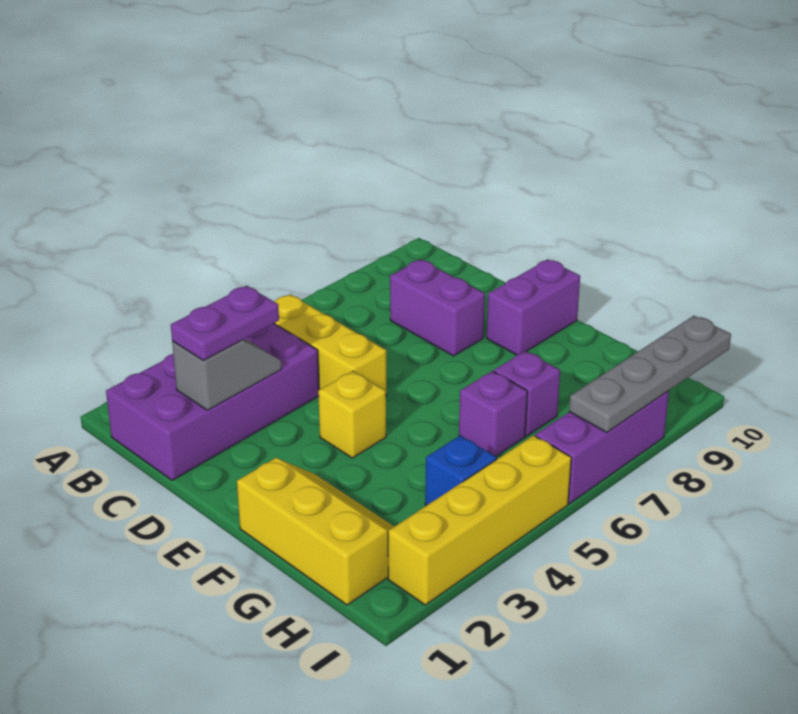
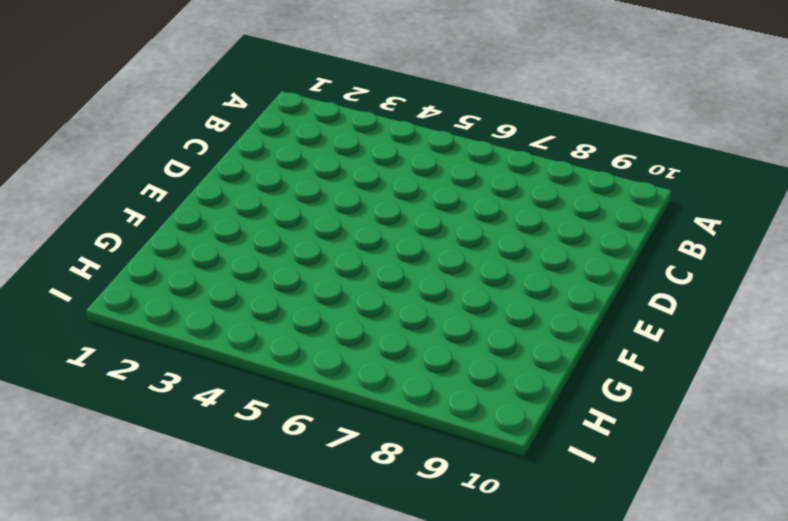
none -> purple brick B1:C4 level 1
none -> yellow brick B5:D5 level 1
none -> purple brick C8:D8 level 1

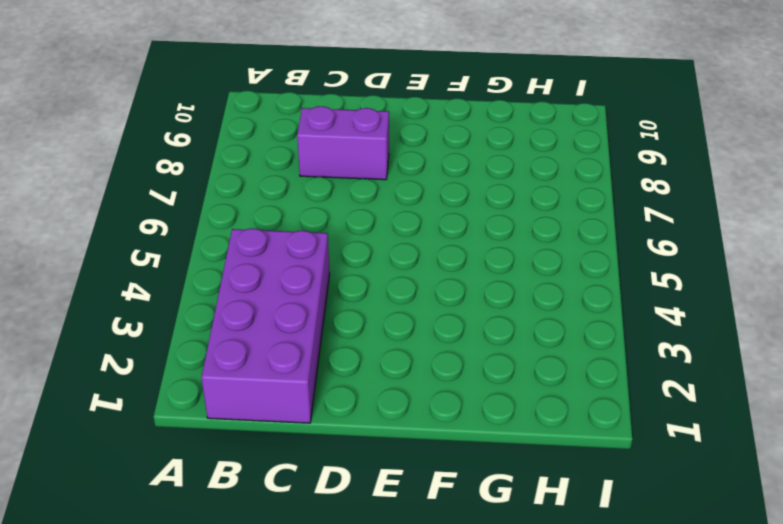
none -> yellow brick B5:D5 level 1
none -> yellow brick E4 level 1
none -> purple brick E9:E10 level 1

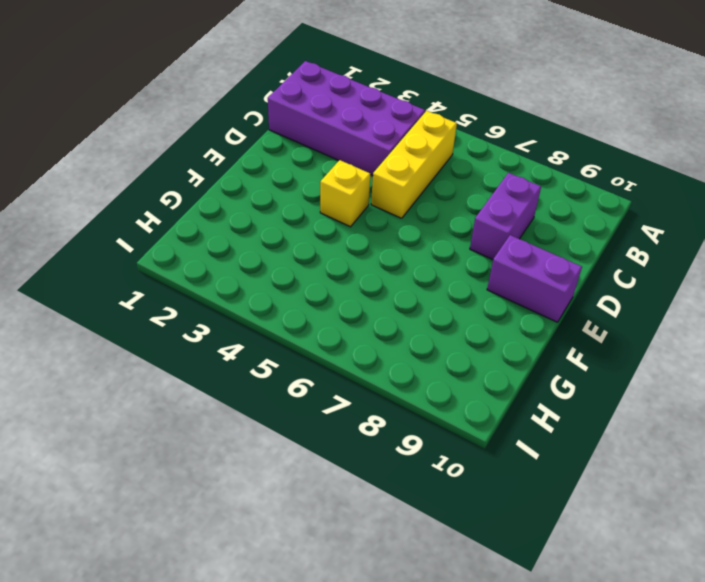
none -> yellow slope F1:H2 level 1 top 1
none -> purple brick G6 level 1
none -> purple brick G7 level 1

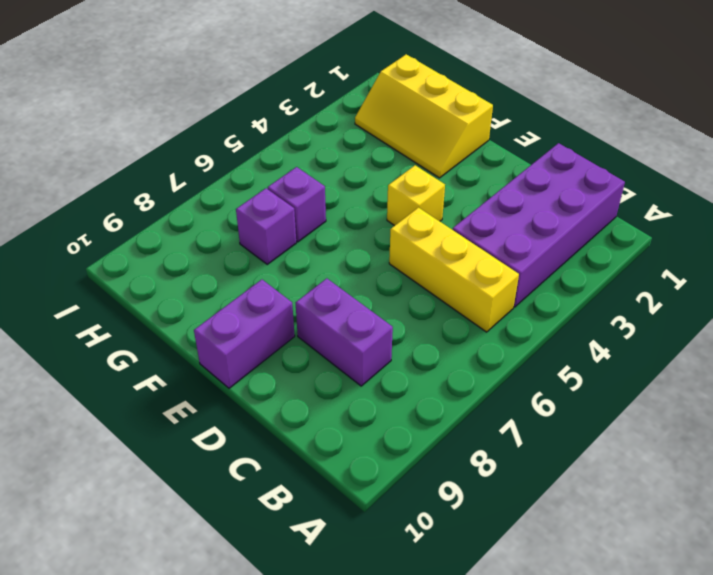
none -> blue brick H4 level 1
none -> yellow brick I2:I5 level 1
none -> purple brick I6:I8 level 1

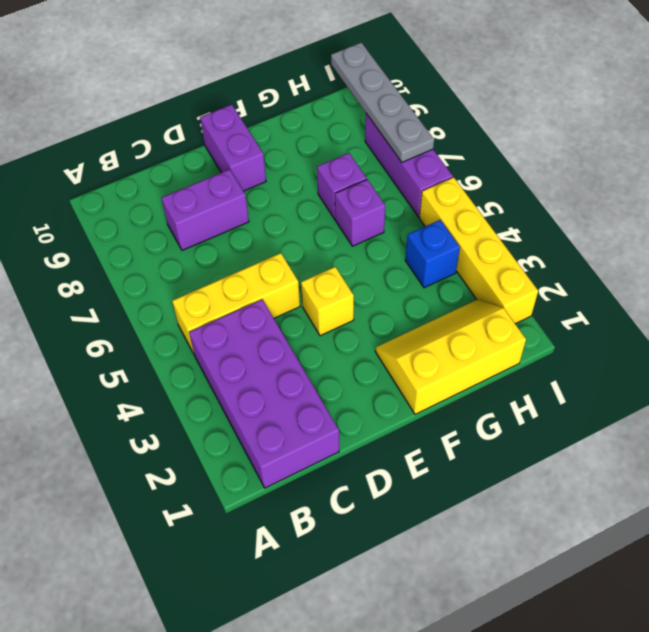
none -> grey slope C2:C3 level 2 top 2
none -> purple plate C2:C3 level 3

